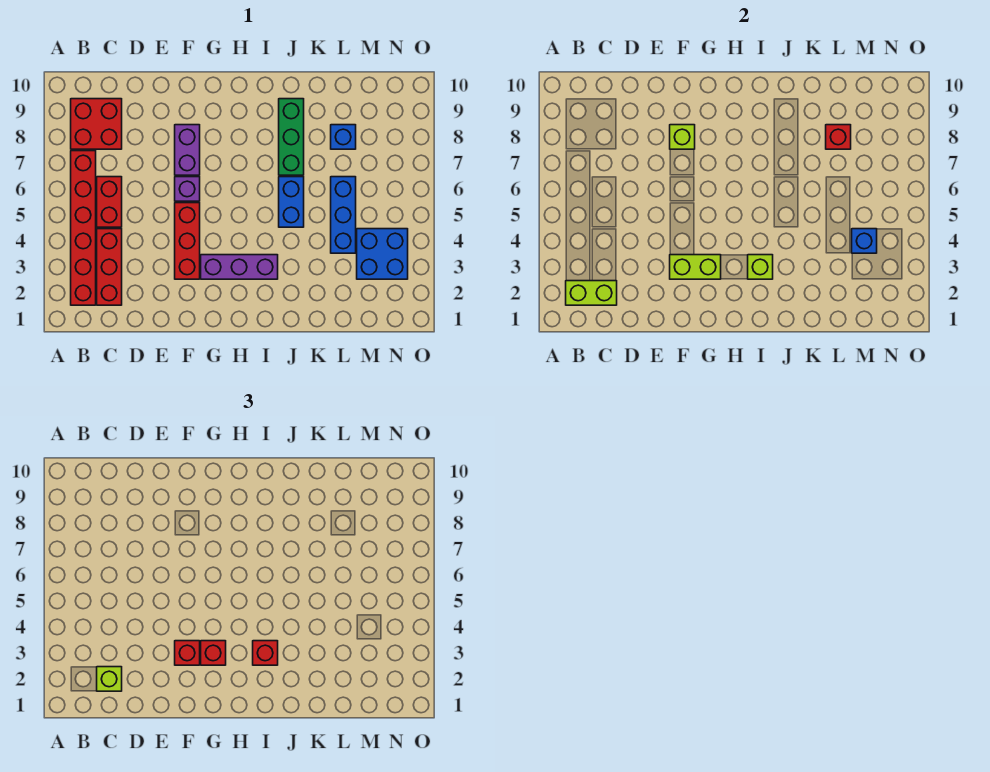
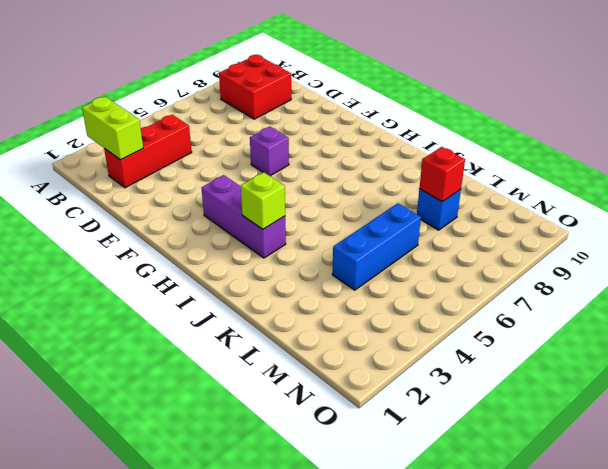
none -> red brick B2:B7 level 1
none -> red brick C5:C6 level 1
none -> red brick F3:F5 level 1

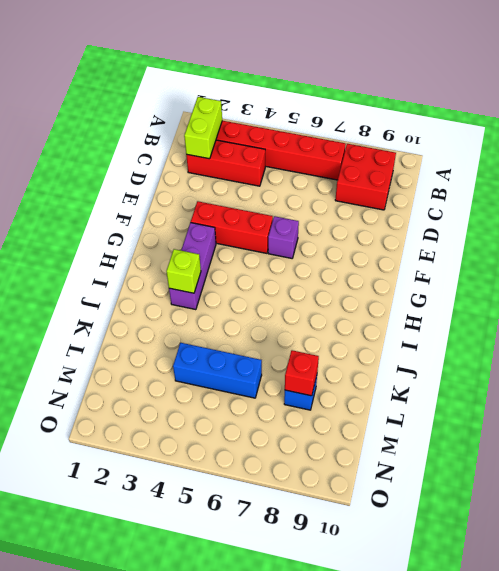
none -> red brick C5:C6 level 1
none -> purple brick F7:F8 level 1
none -> blue brick J5:J6 level 1

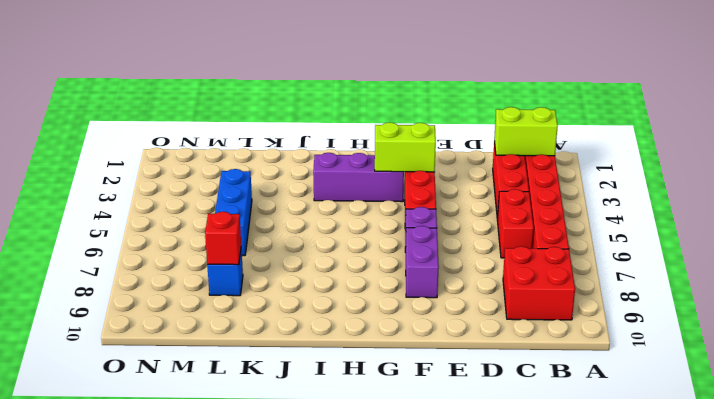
none -> blue brick J5:J6 level 1
none -> green brick J7:J9 level 1
none -> blue brick M3:N4 level 1

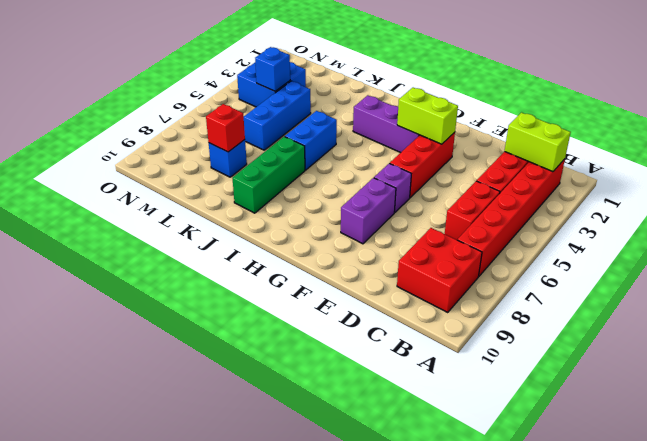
none -> lime brick F8 level 2
none -> lime brick I3 level 2
none -> lime brick C2 level 3

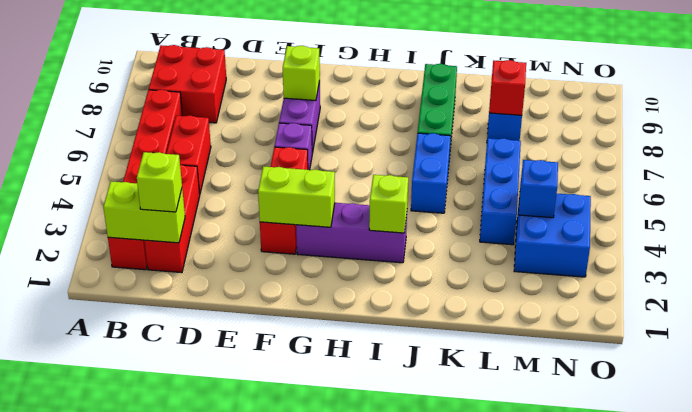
none -> red brick F3 level 3
none -> red brick G3 level 3
none -> red brick I3 level 3

